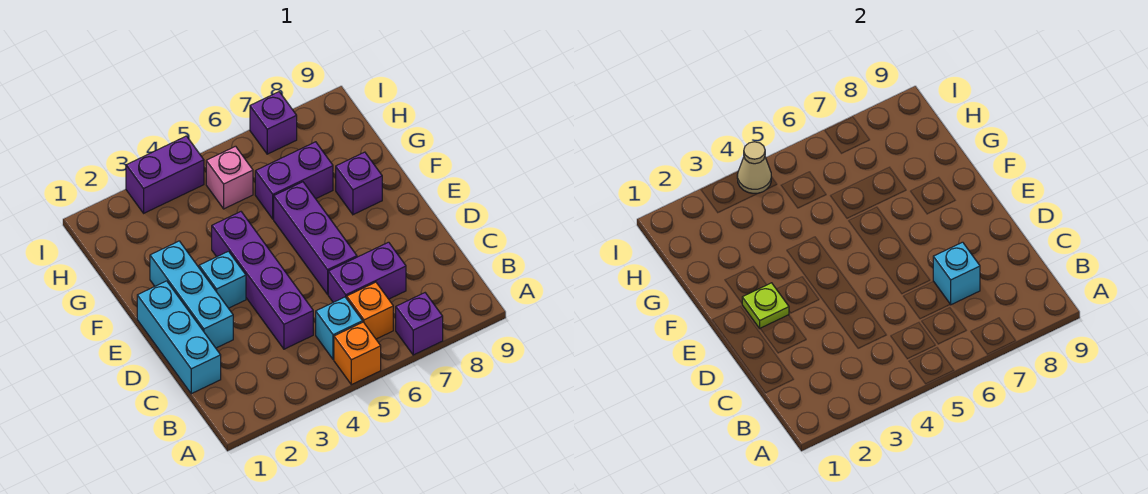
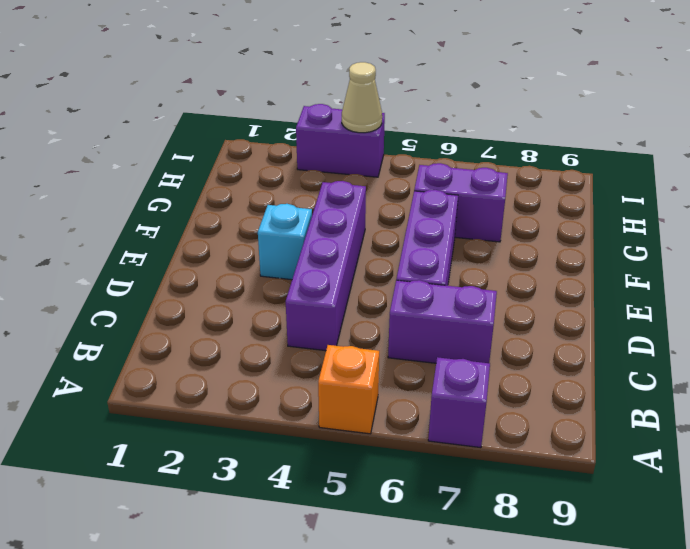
none -> cyan brick B5 level 1
none -> orange brick B6 level 1
none -> cyan brick C1:E1 level 1

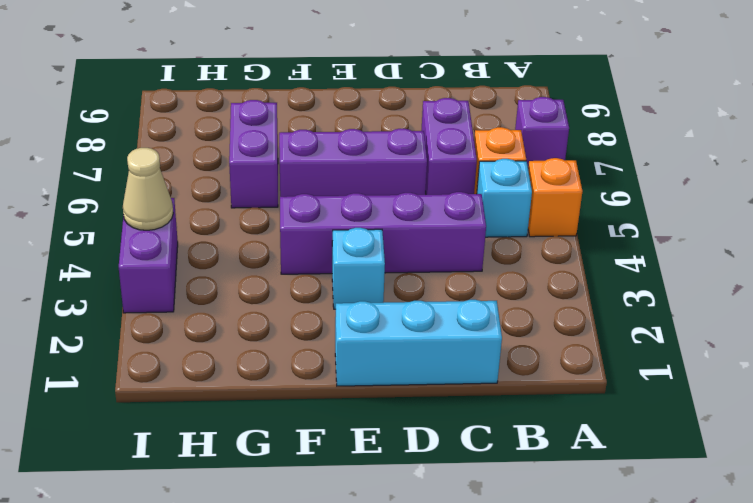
none -> cyan brick D2:F2 level 1
none -> purple brick F8 level 1
none -> pink brick H5 level 1

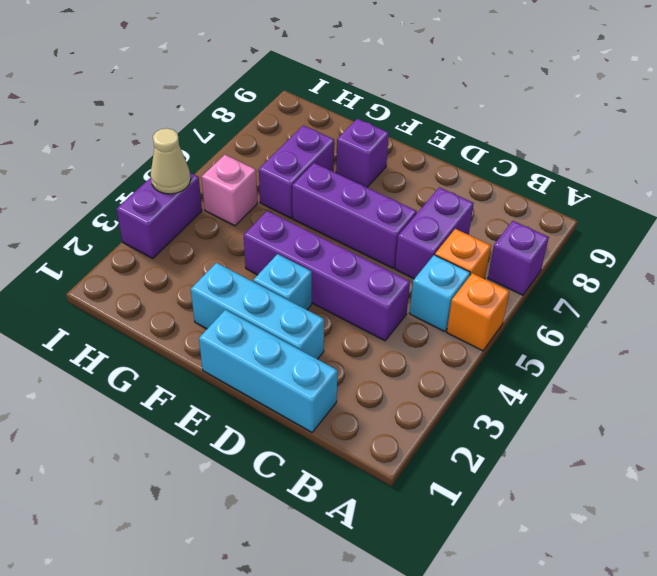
none -> purple brick I7 level 1
none -> cyan brick C7 level 2
none -> lime plate E2 level 2

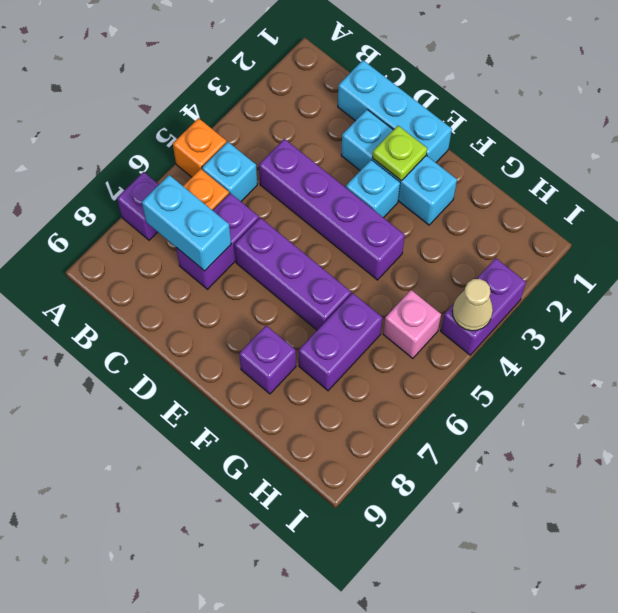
cyan brick B7:C7 level 2 -> cyan brick C7 level 2
none -> purple brick I7 level 1

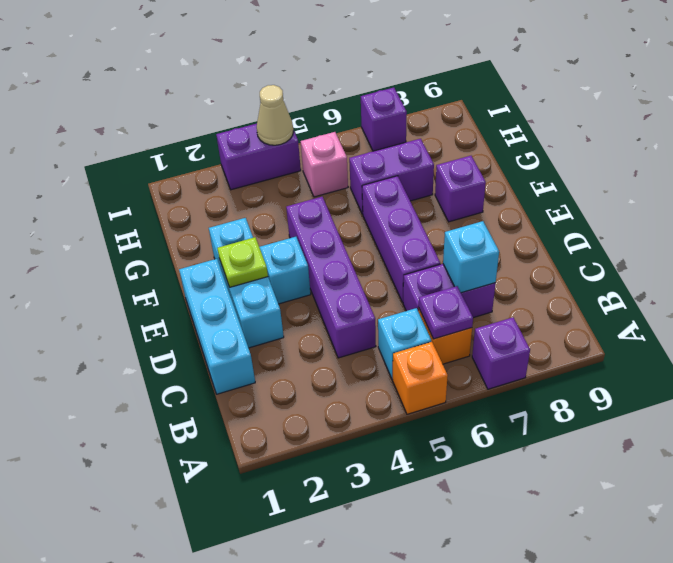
purple plate B6 level 2 -> none

